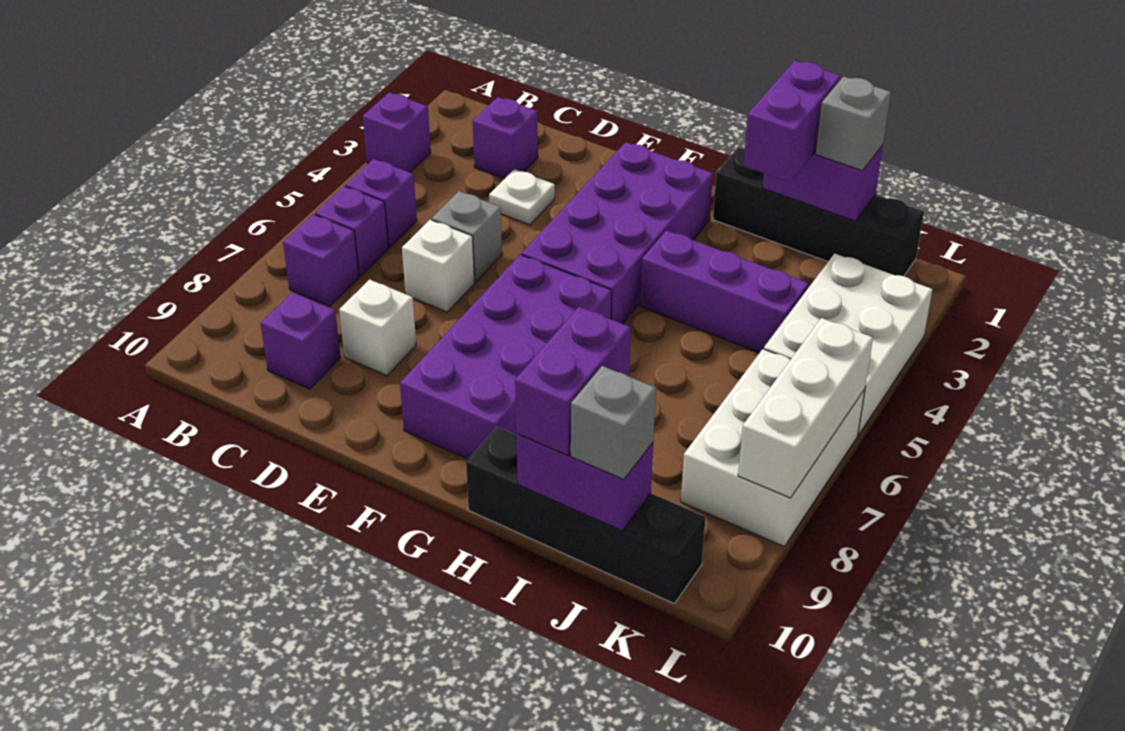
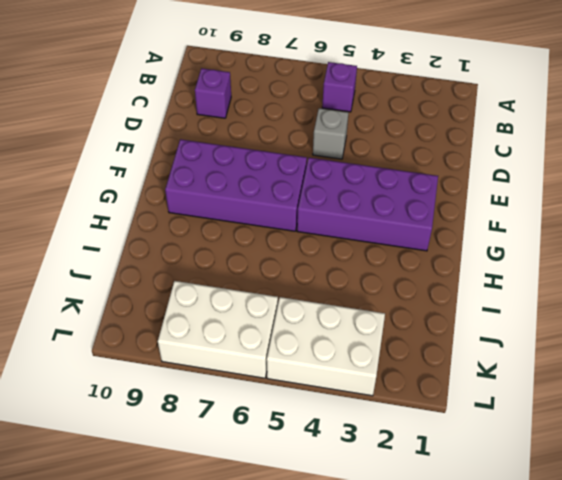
none -> purple brick A3 level 1
none -> purple brick B6 level 1
none -> purple brick B7 level 1

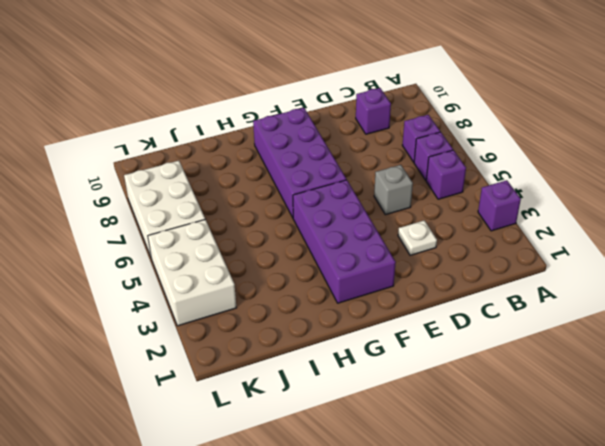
none -> purple brick C2 level 1
none -> white brick D6 level 1
none -> white brick D8 level 1

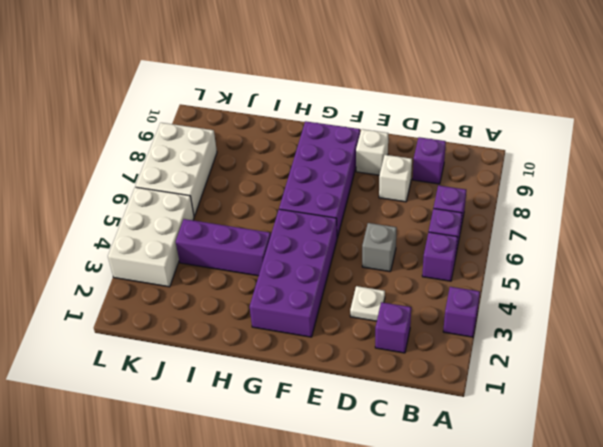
white brick E9 level 1 -> white brick D6 level 1
none -> black brick H1:K1 level 1
none -> black brick H10:K10 level 1
none -> purple brick I1:J1 level 2

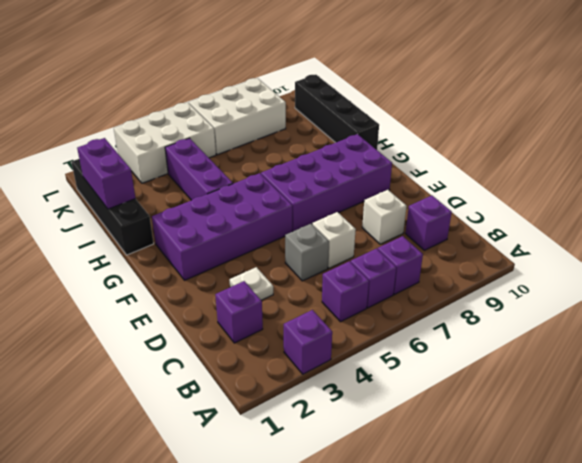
none -> purple brick I10:J10 level 2
none -> white brick L6:L8 level 2
none -> purple brick I1:I2 level 3

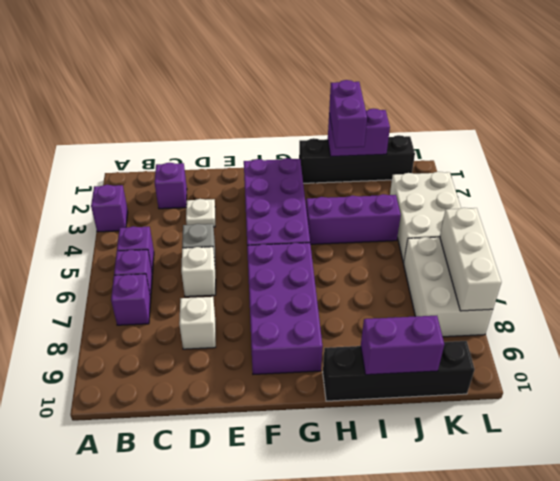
none -> purple brick C9 level 1
none -> purple brick I9:I10 level 3
none -> grey brick J1 level 3

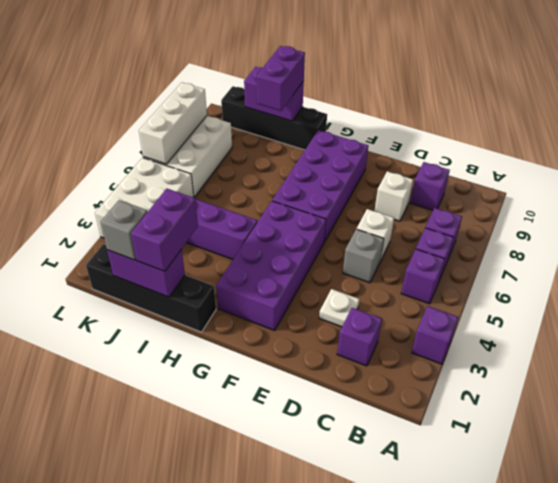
none -> grey brick J10 level 3

